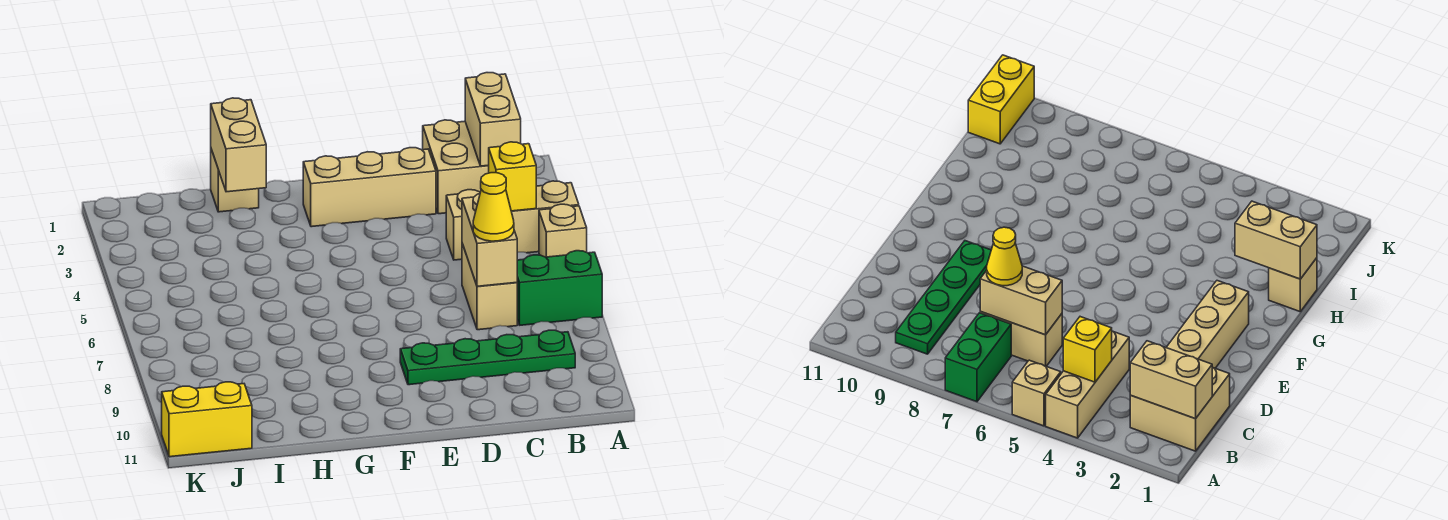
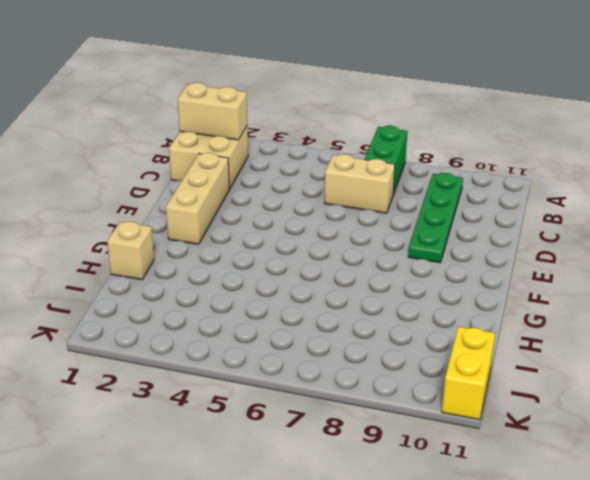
none -> tan brick A4:C4 level 1
none -> tan brick A5 level 1
none -> yellow brick B4 level 2

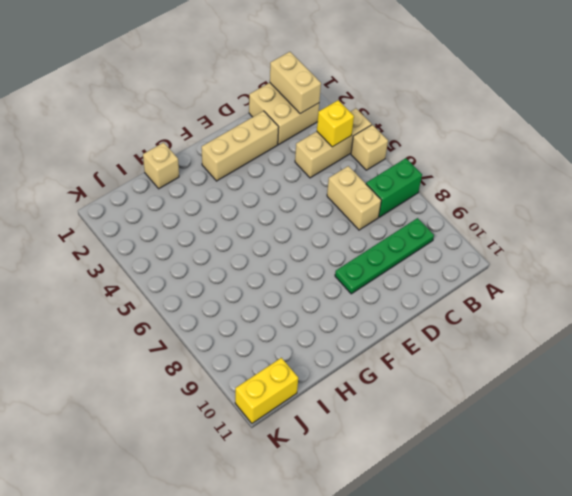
none -> tan brick C6:C7 level 2
none -> tan brick H1:H2 level 2
none -> yellow cone C7 level 3

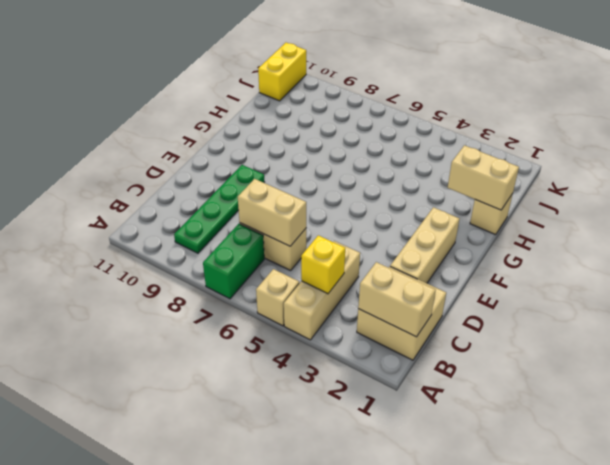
none -> yellow cone C7 level 3

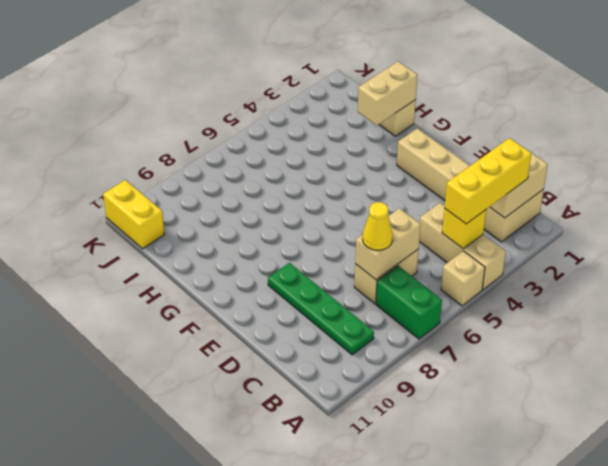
yellow brick B2:B4 level 3 -> none

